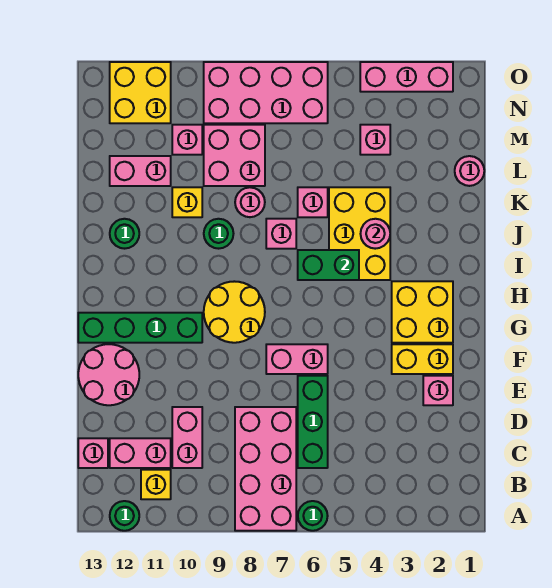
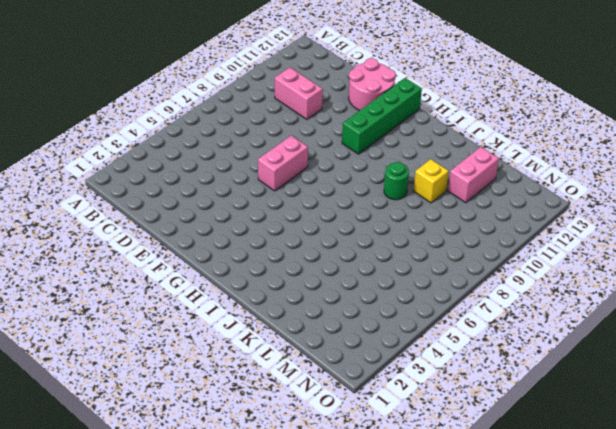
none -> green round brick A6 level 1
none -> pink brick A7:D8 level 1
none -> green round brick A12 level 1
none -> yellow brick B11 level 1

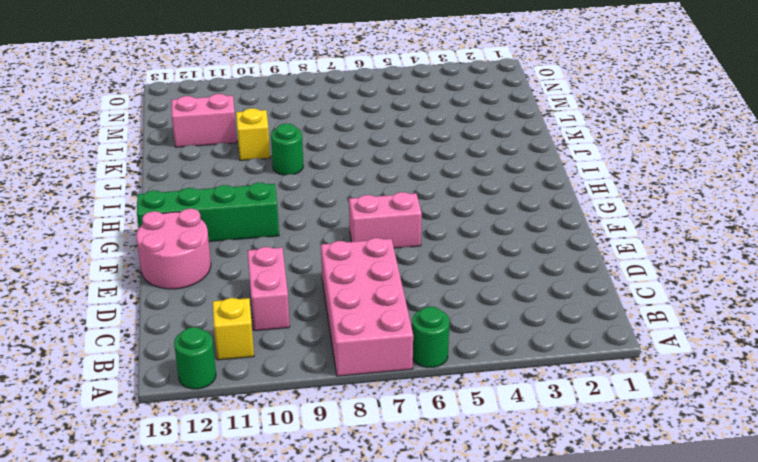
none -> green brick C6:E6 level 1
none -> pink brick C11:C12 level 1
none -> pink brick C13 level 1
none -> pink brick E2 level 1

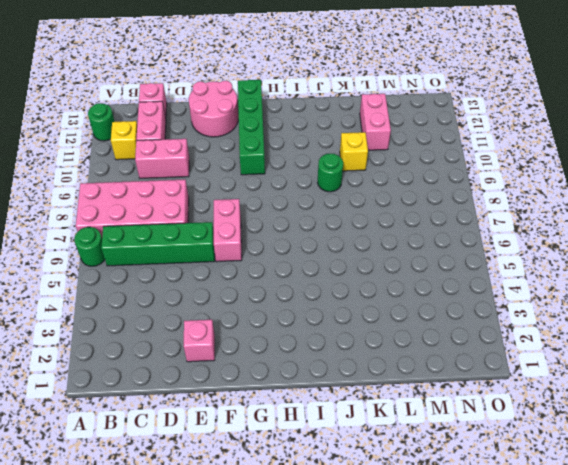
green brick B6:E6 level 1 -> green brick C6:E6 level 1
none -> yellow brick F2:F3 level 1
none -> yellow brick G2:H3 level 1
none -> yellow round brick G8:H9 level 1
none -> yellow brick I4:K5 level 1

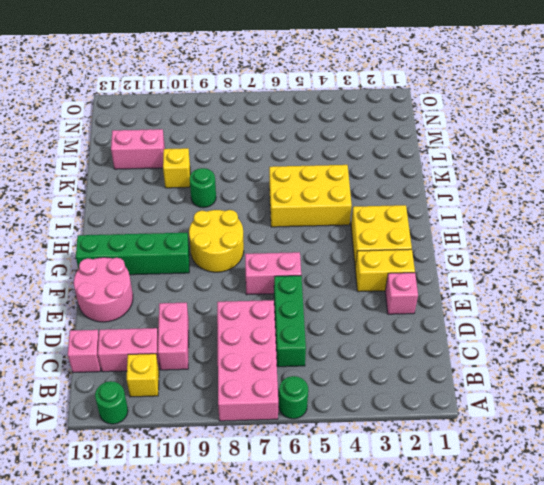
yellow brick I4:J6 level 1 -> yellow brick I4:K5 level 1
none -> pink brick J7 level 1
none -> green round brick J12 level 1
none -> pink brick K6 level 1
none -> pink round brick K8 level 1

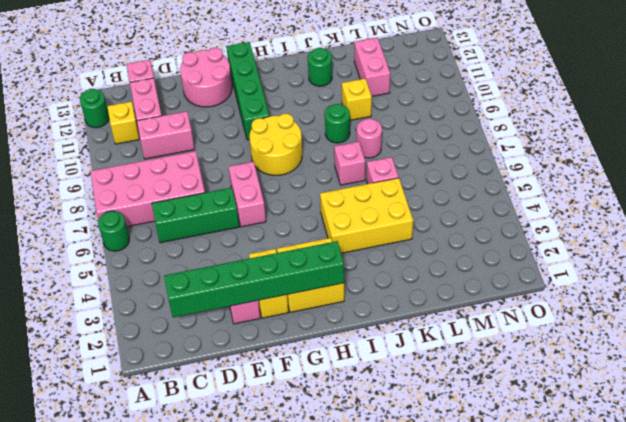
green brick C2:H2 level 2 -> none
none -> pink round brick L1 level 1
none -> pink brick L8:M9 level 1
none -> pink brick M4 level 1
none -> pink brick M10 level 1

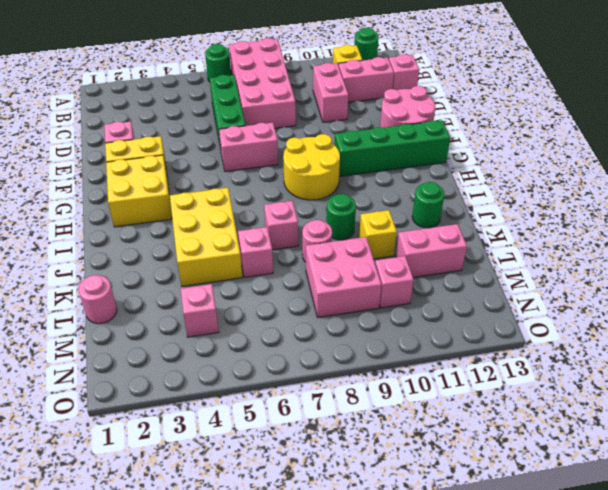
none -> pink brick N6:O9 level 1
none -> yellow brick N11:O12 level 1
none -> pink brick O2:O4 level 1
none -> green brick I5:I6 level 2

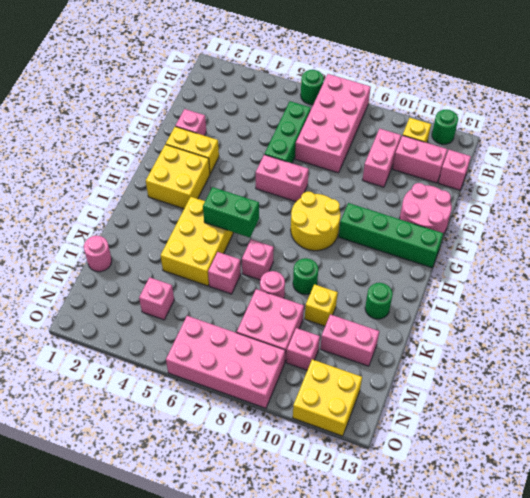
none -> pink brick O2:O4 level 1
none -> pink round brick J4 level 2

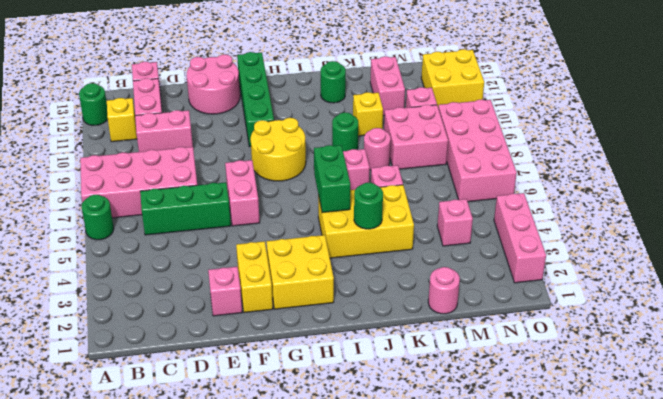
green round brick J4 level 2 -> pink round brick J4 level 2

